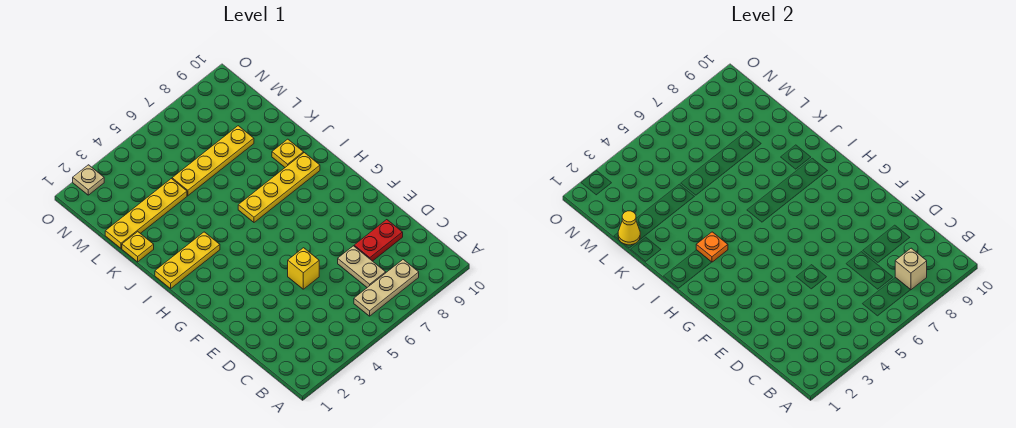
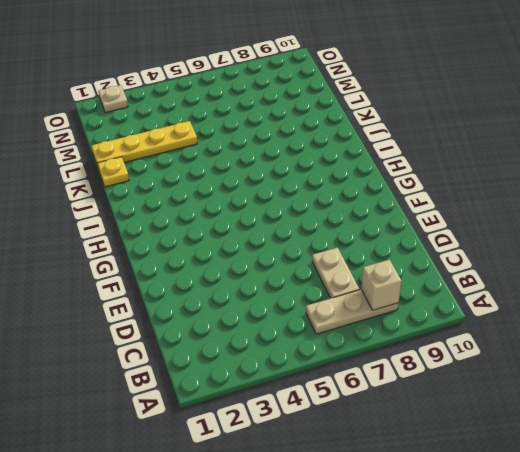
none -> red plate D8:D9 level 1
none -> yellow brick E5 level 1
none -> yellow plate I1:I3 level 1

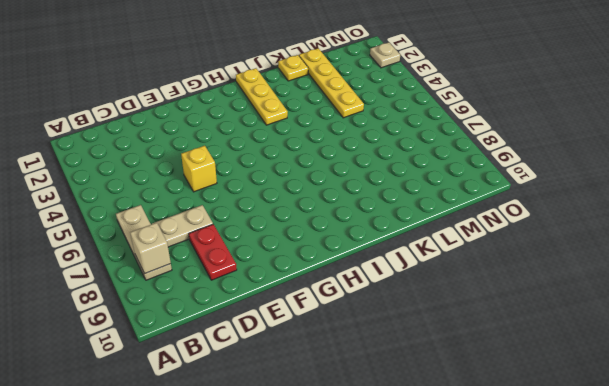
none -> yellow plate I6:I9 level 1
none -> yellow plate J9 level 1
none -> yellow plate L5:L8 level 1

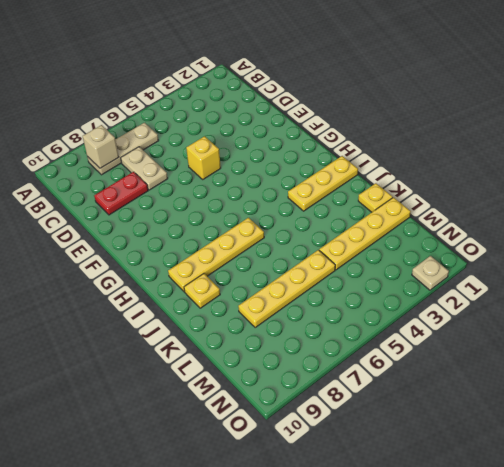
none -> orange plate I3 level 2
none -> yellow cone L1 level 2

